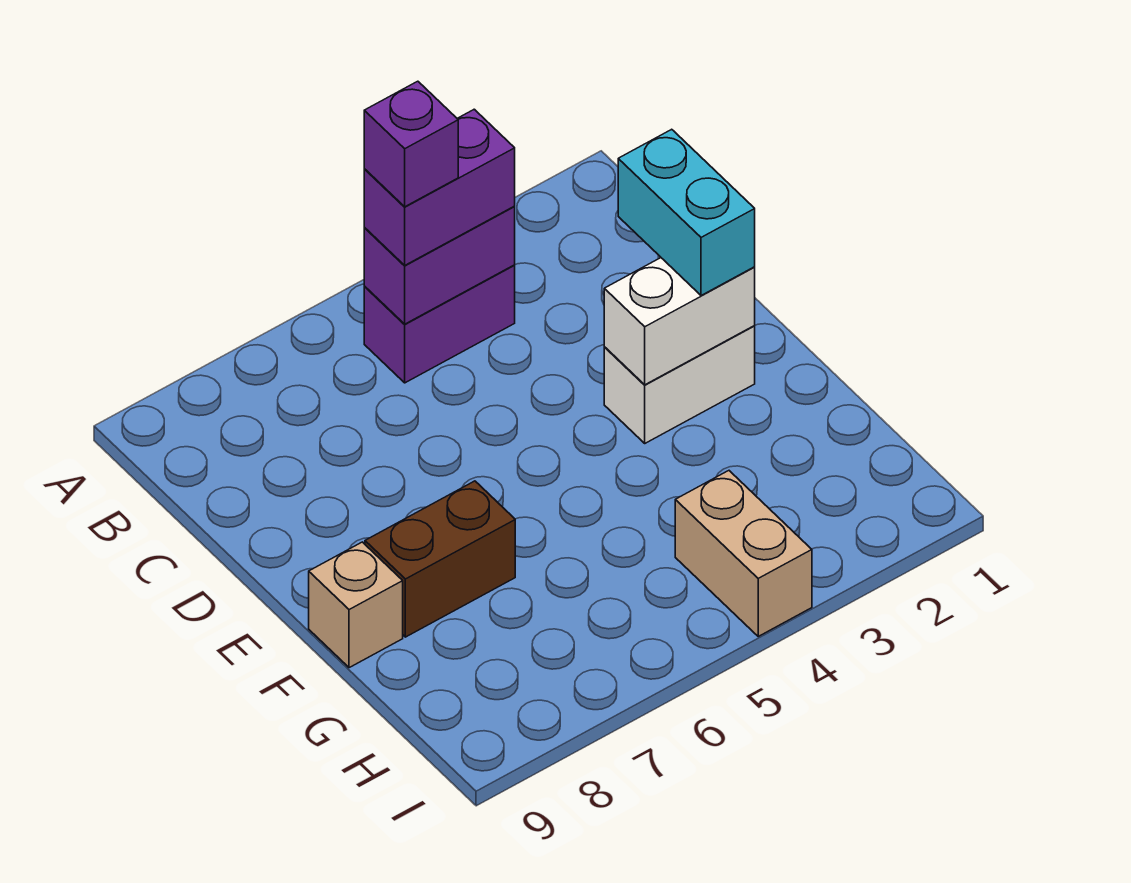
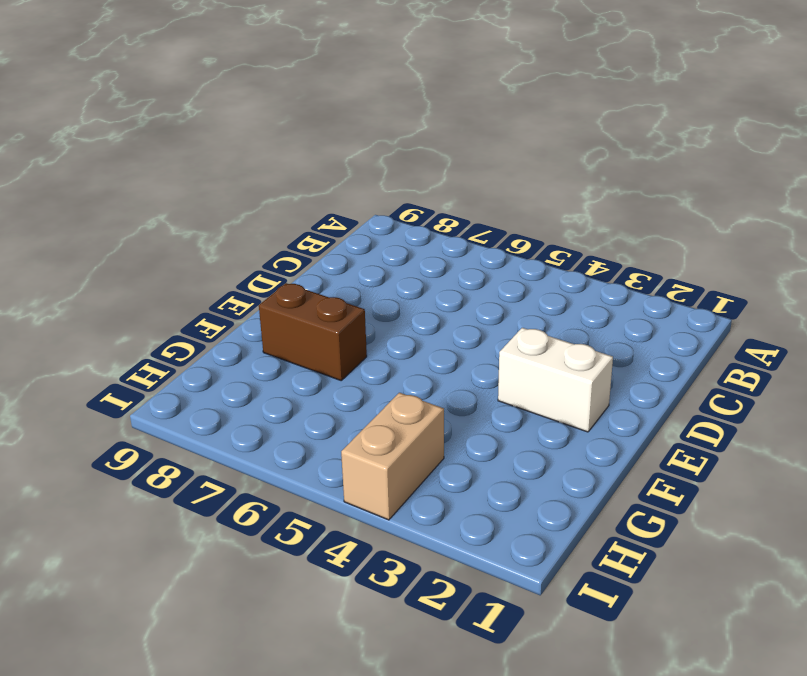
none -> purple brick B4:B5 level 1
none -> tan brick F9 level 1

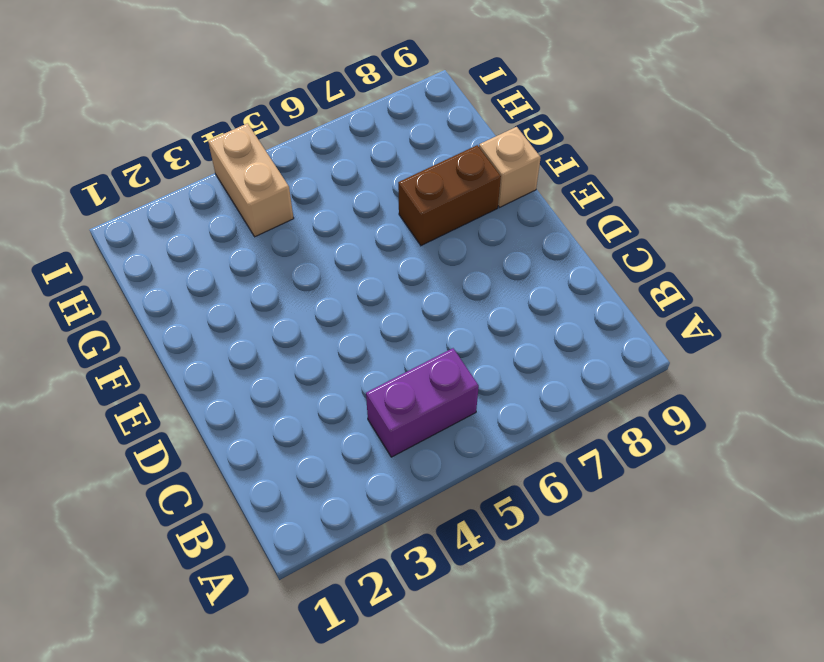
none -> white brick E2:E3 level 1
none -> purple brick B4:B5 level 2

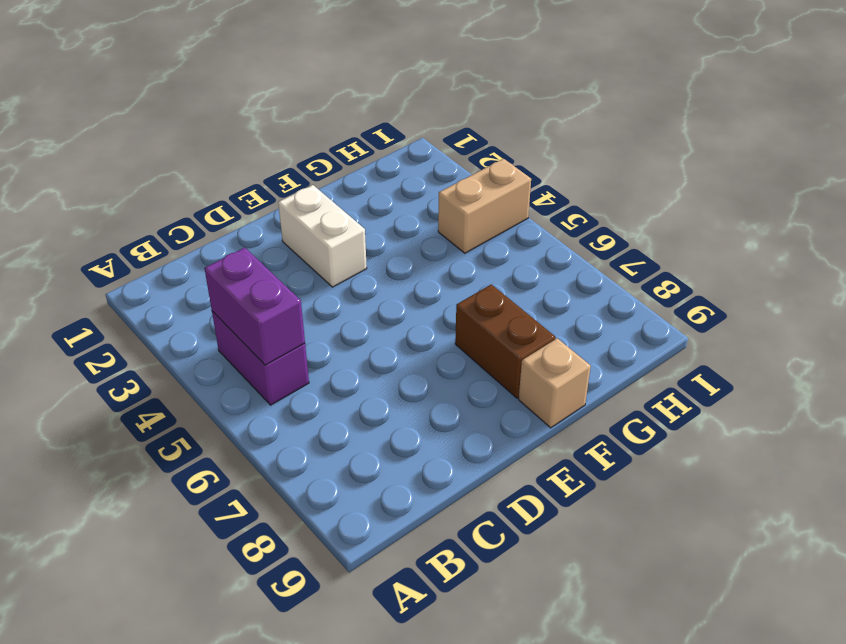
none -> white brick E2:E3 level 2
none -> purple brick B4:B5 level 3

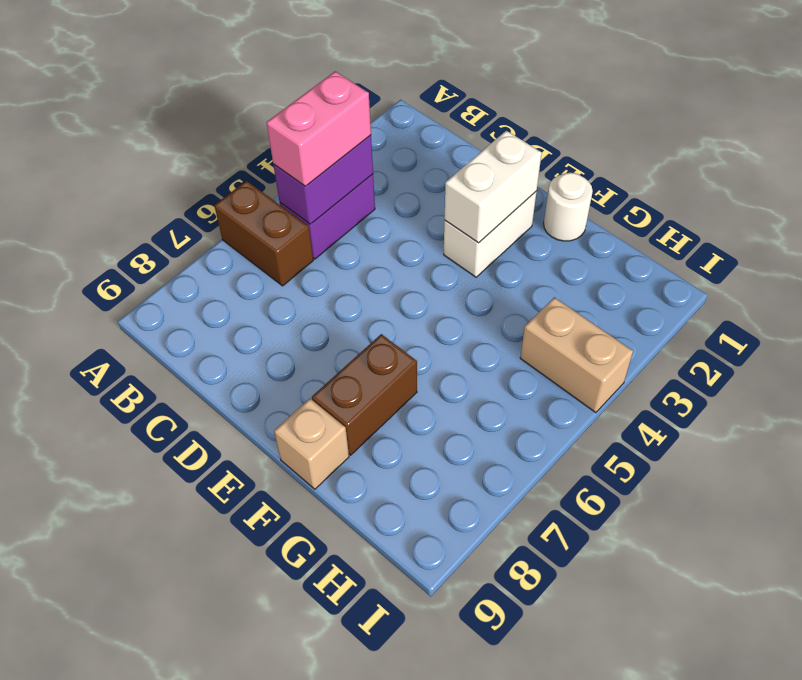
brown brick A6:B6 level 1 -> none
pink brick B4:B5 level 3 -> purple brick B4:B5 level 3
white round brick F1 level 1 -> none
none -> cyan brick D2:E2 level 3
none -> purple brick B5 level 4

